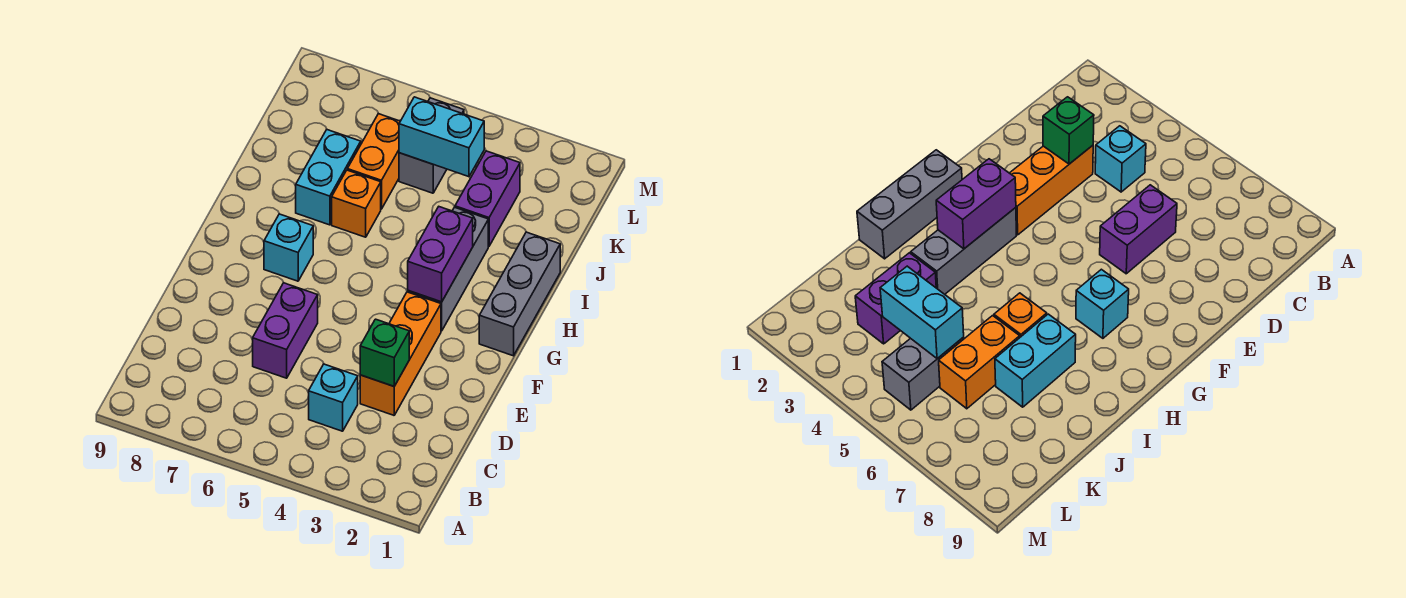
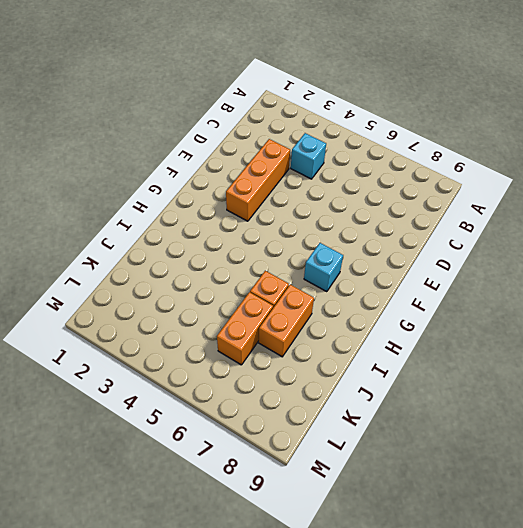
orange brick I7:J7 level 1 -> cyan brick I7:J7 level 1
none -> purple brick D6:E6 level 1
none -> grey brick G1:I1 level 1
none -> grey brick G3:I3 level 1

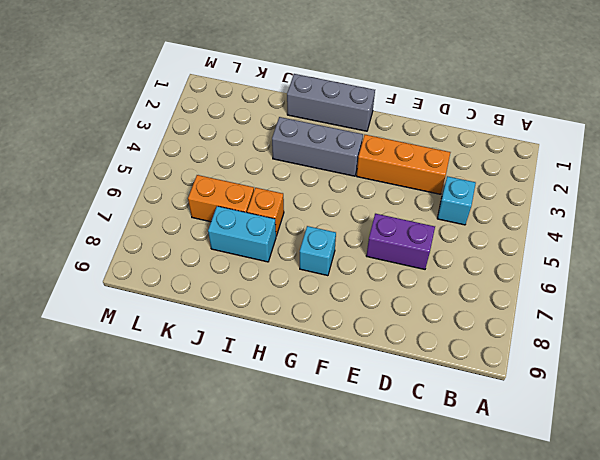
none -> purple brick J3:K3 level 1
none -> grey brick K5:L5 level 1
none -> green brick D3 level 2

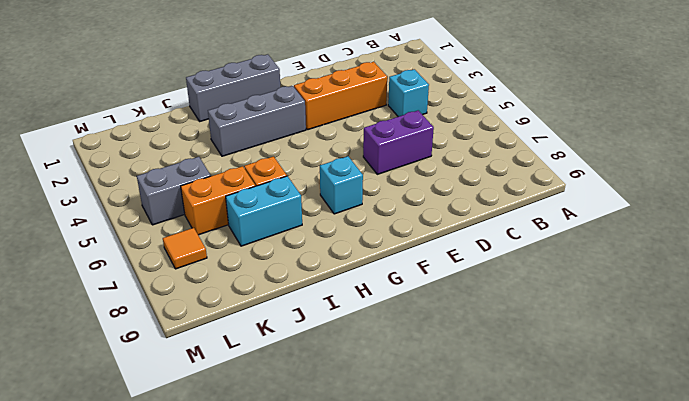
orange tile L7 level 1 -> none
none -> purple brick J3:K3 level 1
none -> green brick D3 level 2
none -> purple brick G3:H3 level 2

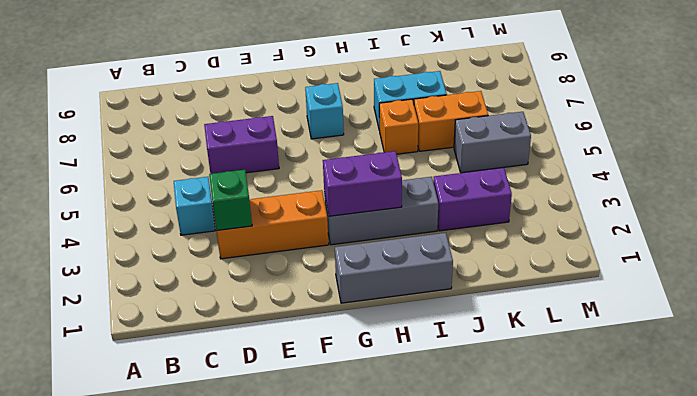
none -> cyan brick K4:K5 level 2

